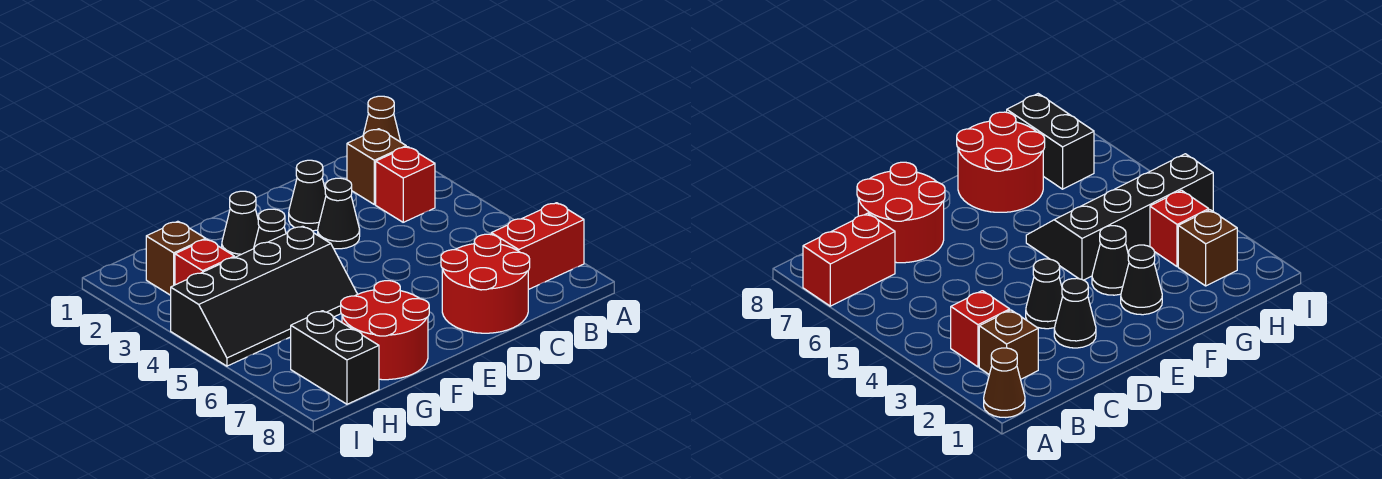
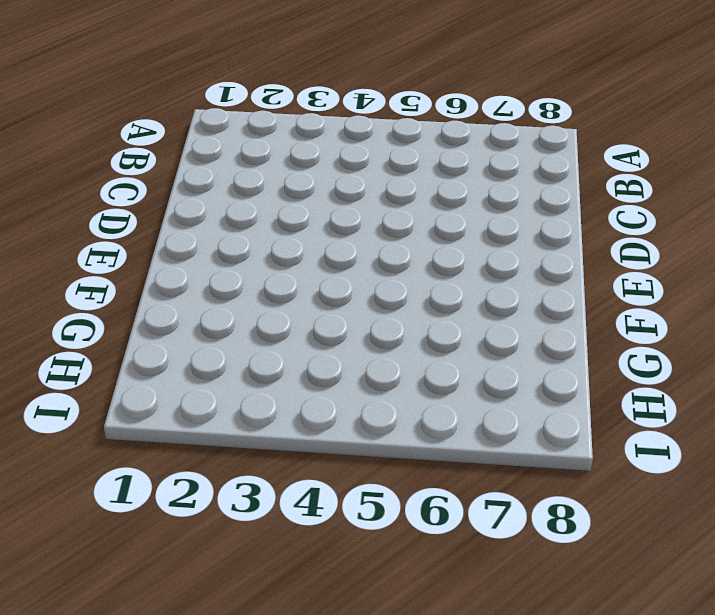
none -> brown cone A1 level 1
none -> red brick A7:B7 level 1
none -> brown brick B2 level 1

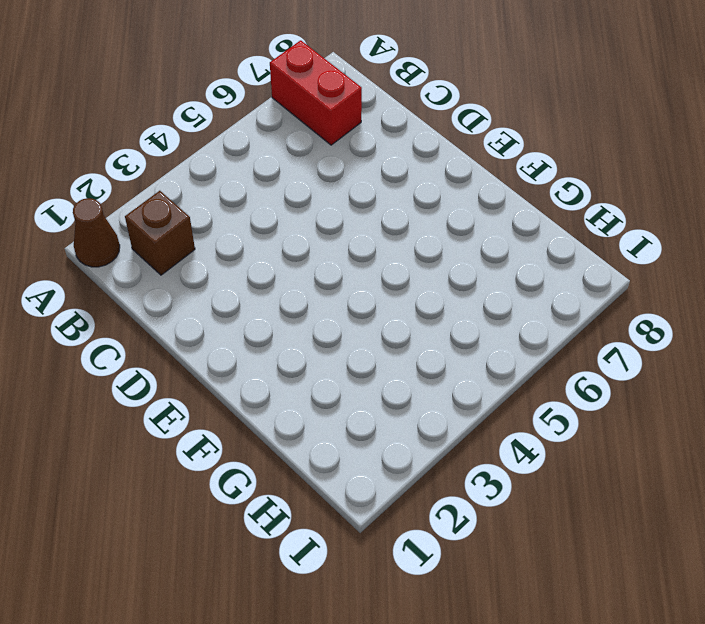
none -> red brick B3 level 1
none -> red round brick C7:D8 level 1
none -> black cone D2 level 1

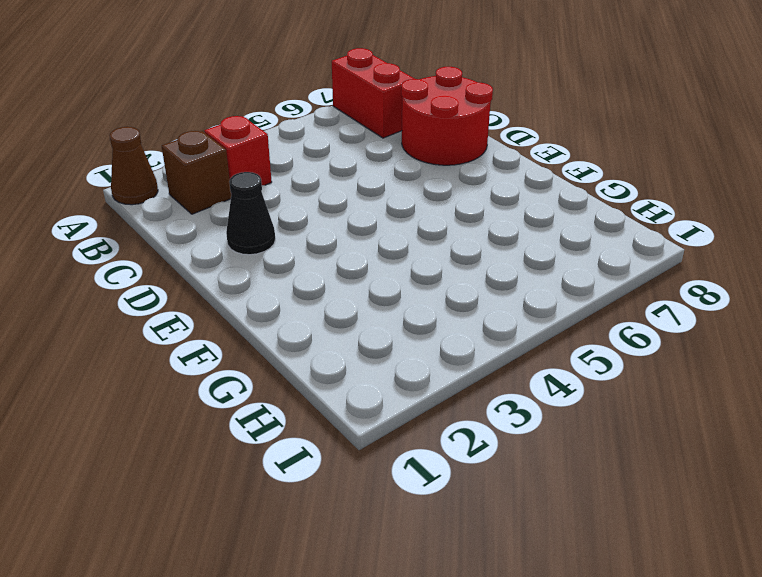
none -> black cone D3 level 1
none -> black cone F2 level 1
none -> black cone F3 level 1

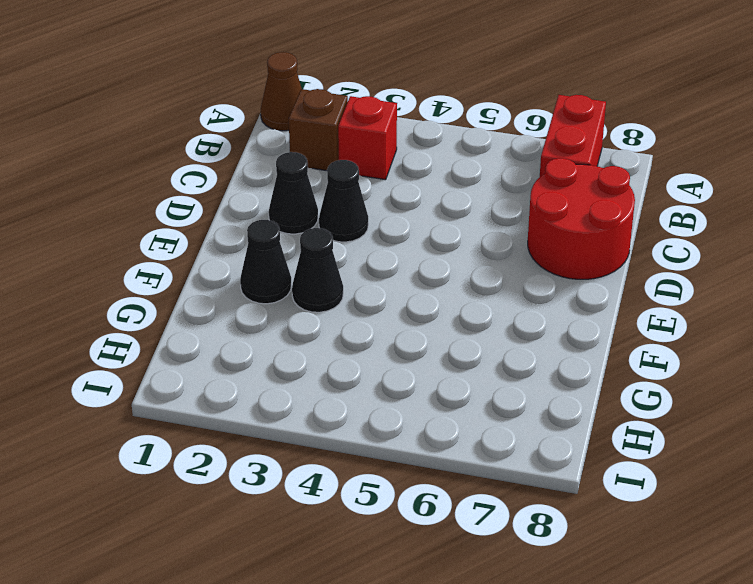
none -> black slope F4:I5 level 1 top 4
none -> red round brick F7:G8 level 1
none -> brown brick H2 level 1

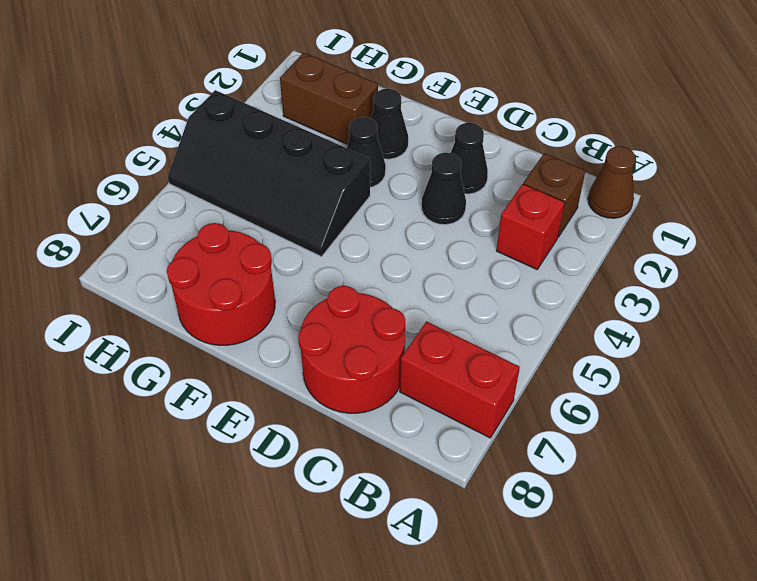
brown brick G2:H2 level 1 -> brown brick H2 level 1
none -> red brick H3 level 1
none -> black brick H7:H8 level 1

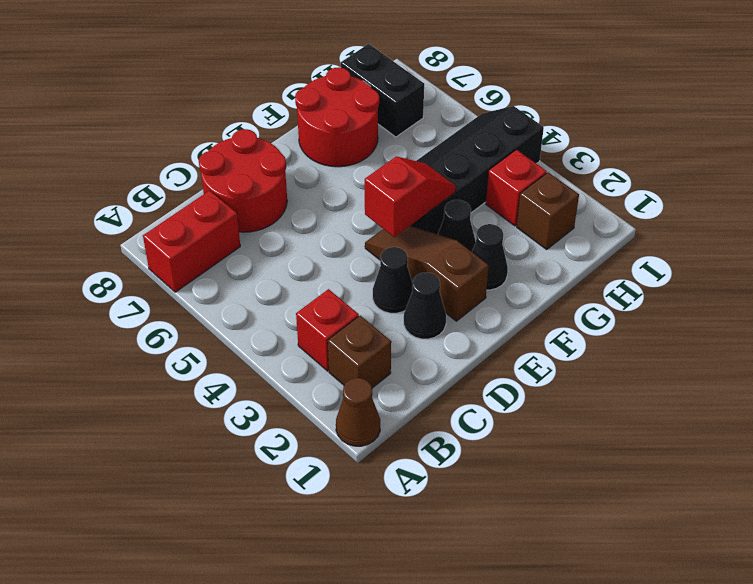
brown slope E2:E4 level 1 top 2 -> none
red slope E4:F4 level 2 top E -> none

